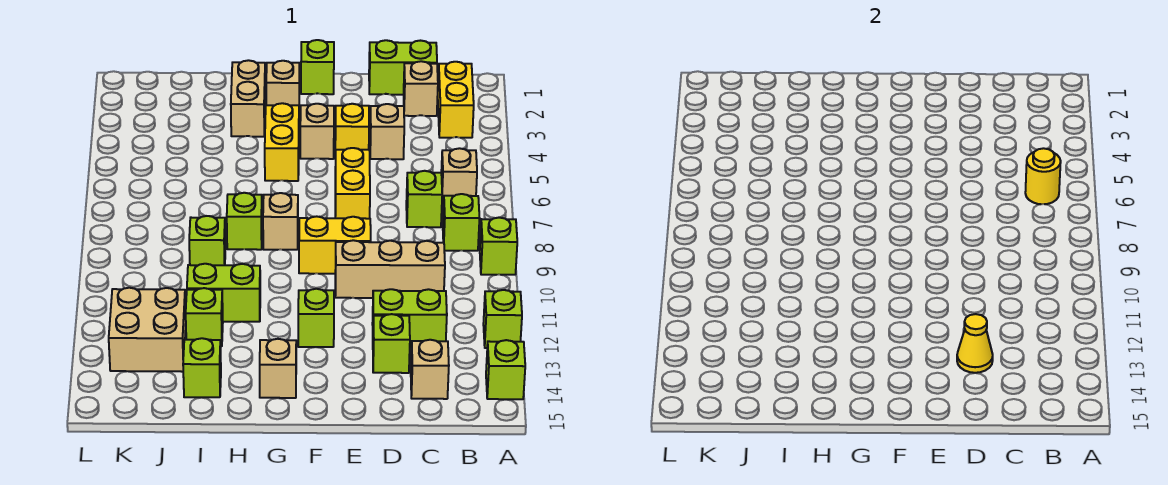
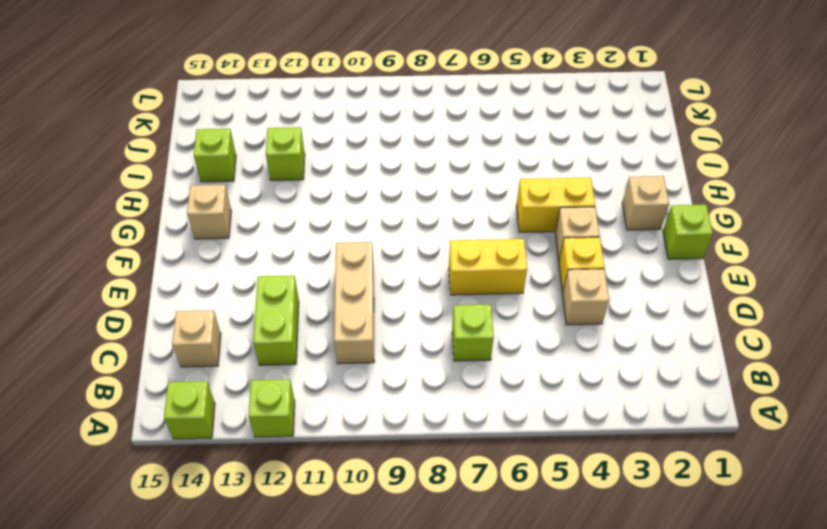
none -> lime brick A9 level 1
none -> yellow brick B2:B3 level 1
none -> tan brick B6 level 1
none -> lime brick B8 level 1

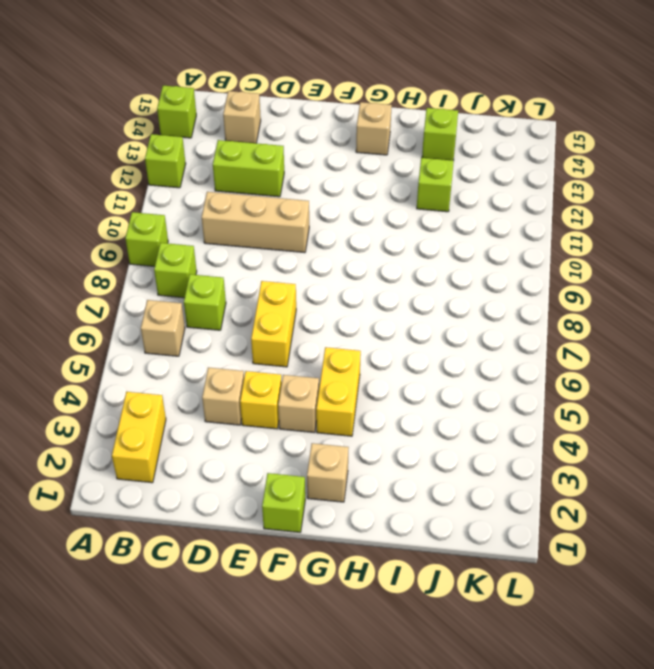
none -> lime brick C1:D1 level 1
none -> tan brick C2 level 1
none -> lime brick D13 level 1
none -> yellow brick E9:F9 level 1

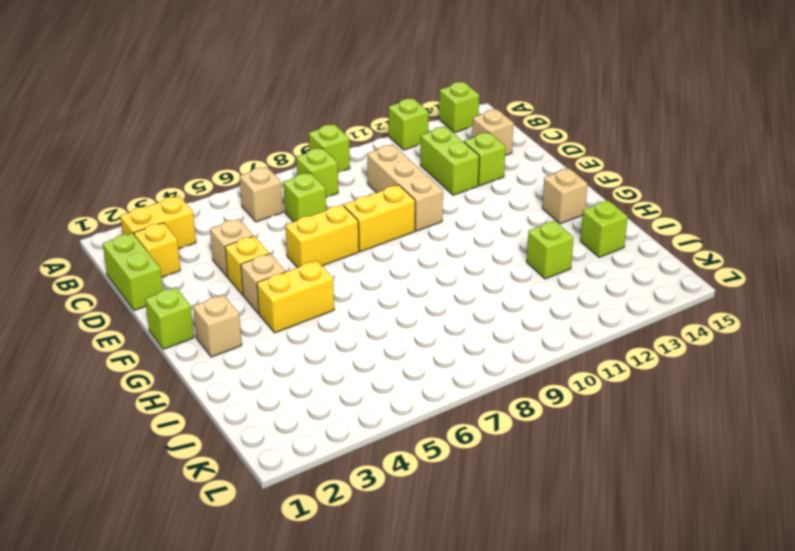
yellow brick C2 level 1 -> tan brick C2 level 1
yellow brick E8:E9 level 1 -> yellow brick E9:F9 level 1
none -> lime brick F12 level 1
none -> tan brick G8 level 1
none -> tan brick H2:H3 level 1
none -> lime brick H8 level 1

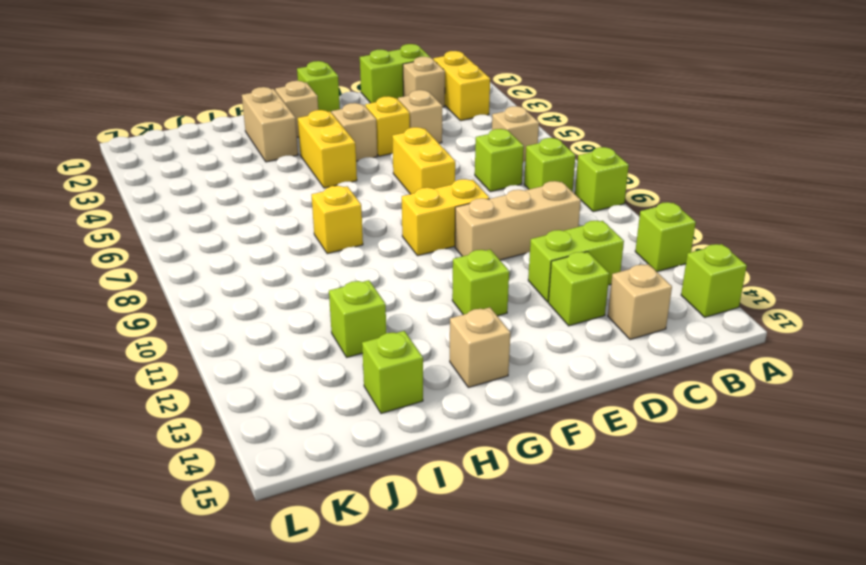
yellow brick H8 level 1 -> lime brick H8 level 1
none -> tan brick G8 level 1
none -> lime brick H11:I11 level 1
none -> lime brick I9 level 1
none -> tan brick J12:K13 level 1

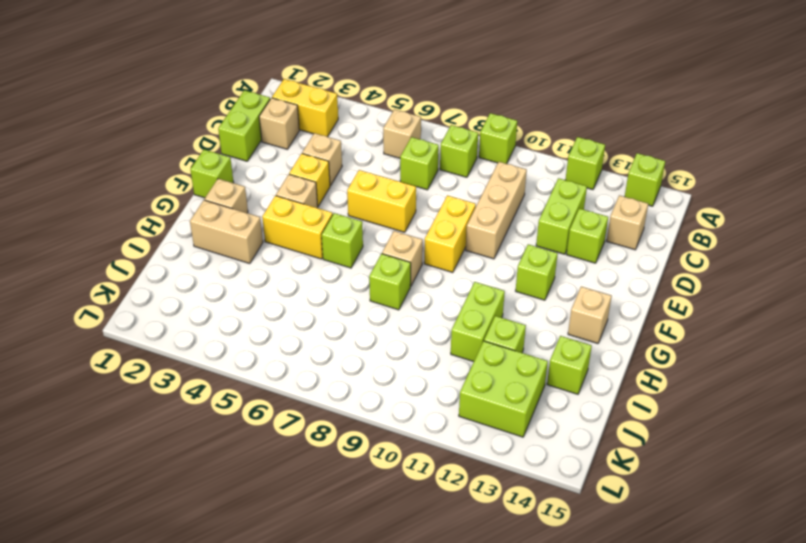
lime brick G6 level 1 -> lime brick I9 level 1
lime brick J12:K13 level 1 -> tan brick J12:K13 level 1
none -> yellow round brick B6 level 2
none -> yellow cone D13 level 2

